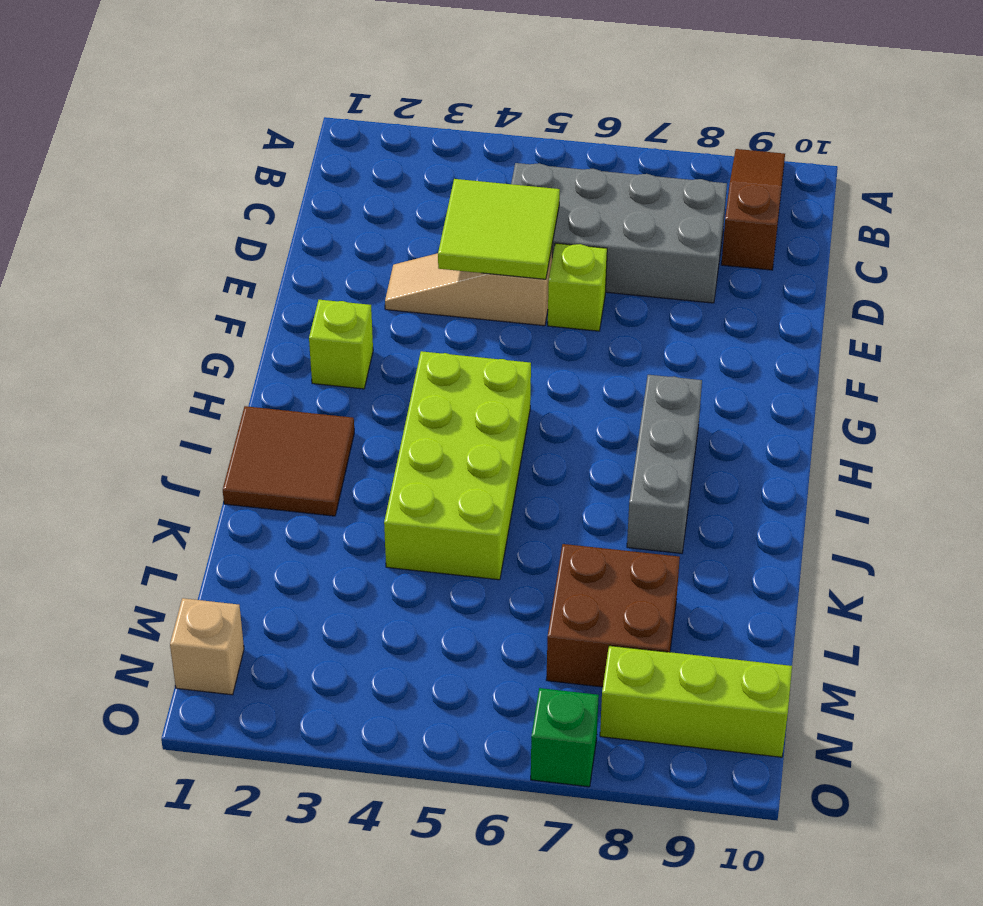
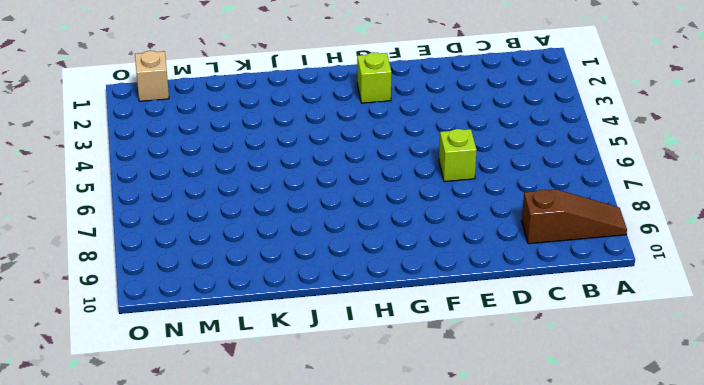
none -> grey brick C5:D8 level 1
none -> tan slope E3:E5 level 1 top 5
none -> lime brick H4:K5 level 1

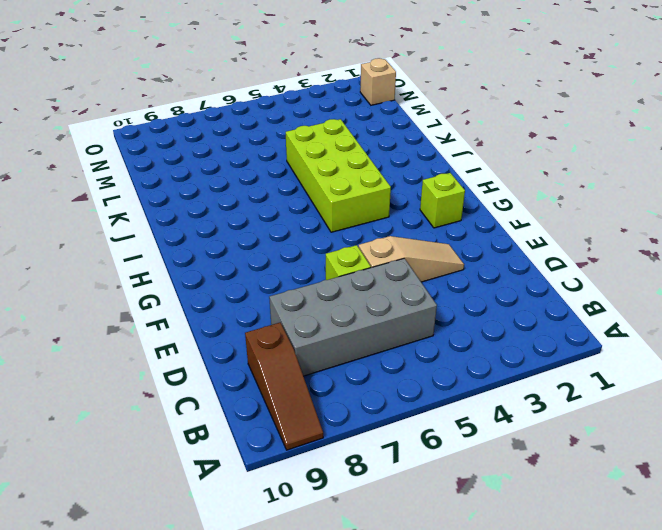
none -> grey brick H8:J8 level 1
none -> brown tile I1:J2 level 1
none -> brown brick L7:M8 level 1

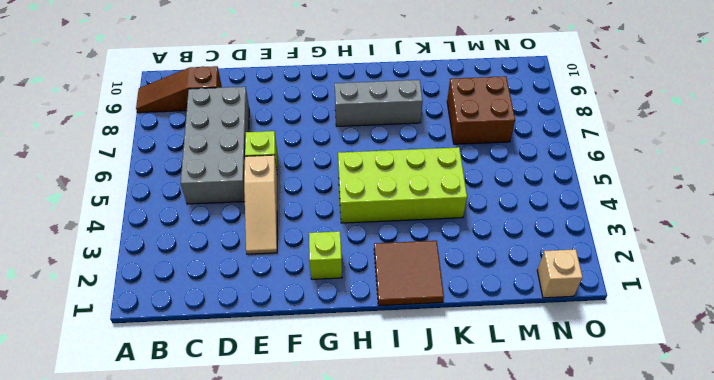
none -> lime brick N8:N10 level 1
none -> green brick O7 level 1
none -> lime tile D4:E5 level 2

